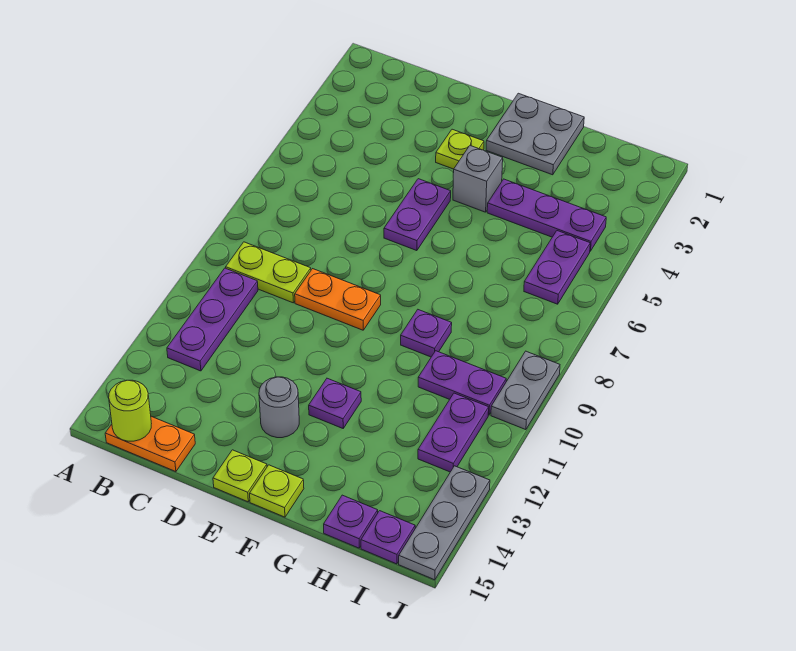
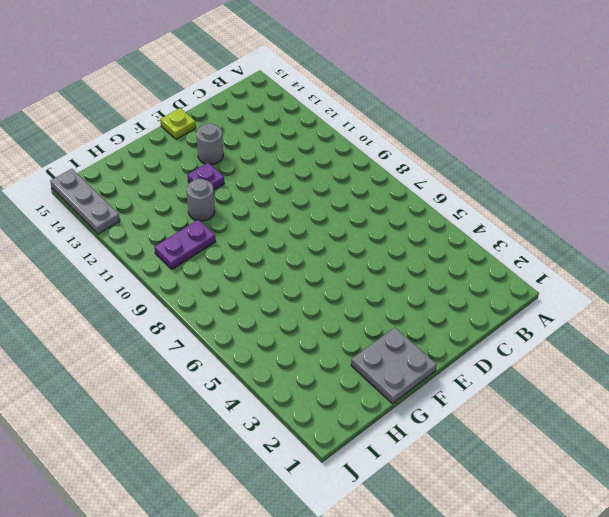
grey round brick G11 level 1 -> none
none -> lime plate B9:C9 level 1
none -> purple plate B10:B12 level 1
none -> orange plate B15:C15 level 1

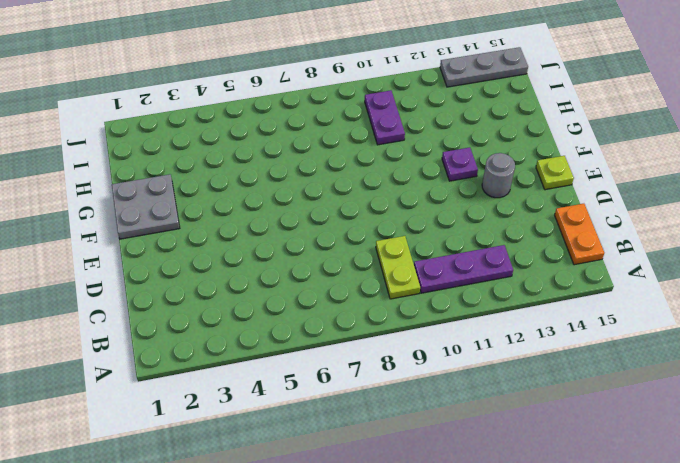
none -> orange plate D9:E9 level 1
none -> lime plate E3 level 1
none -> purple plate E5:E6 level 1

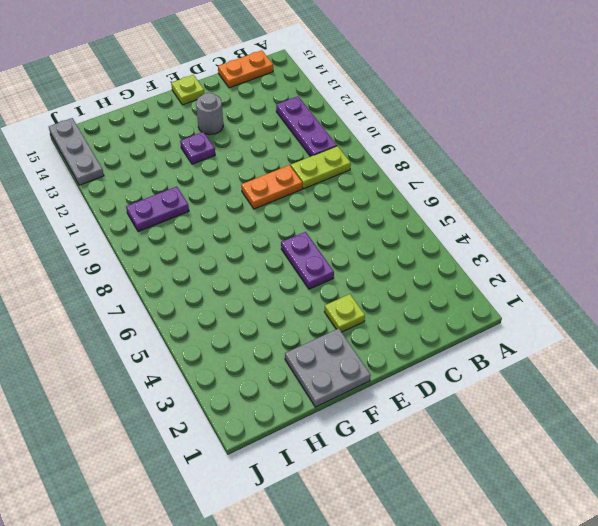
none -> grey brick F4 level 1
none -> lime plate F15 level 1
none -> purple plate G4:I4 level 1

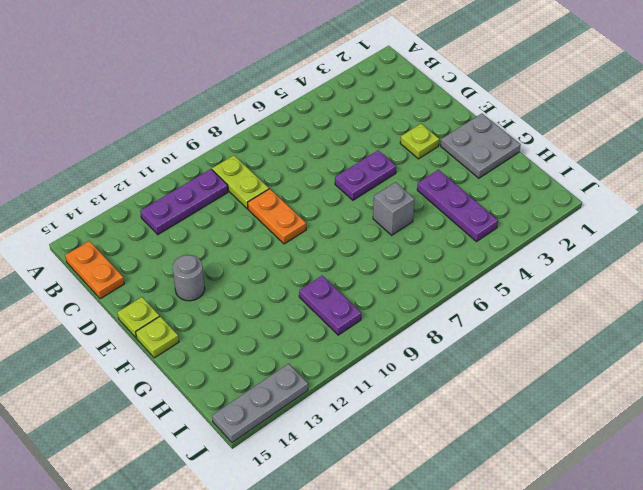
grey brick G6 level 1 -> grey brick F4 level 1
none -> purple plate F12 level 1
none -> purple plate G9 level 1
none -> purple plate H15 level 1

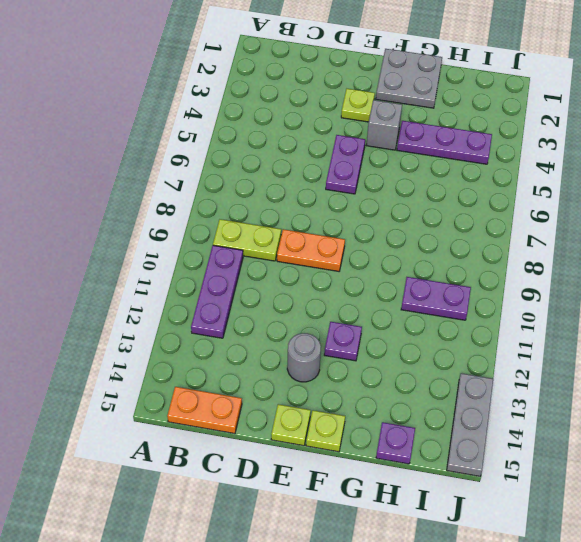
none -> purple plate G9 level 1
none -> purple plate I5:I6 level 1
none -> purple plate I11:I12 level 1

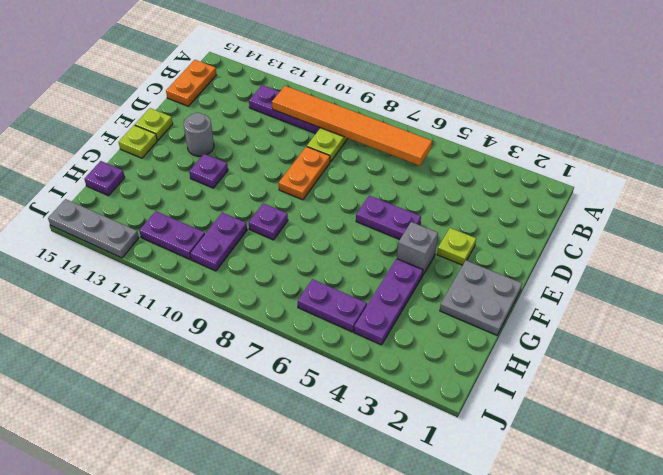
orange tile B6:B11 level 2 -> none
none -> purple plate I15 level 1
none -> grey plate J9:J10 level 1
none -> lime round brick B15 level 2

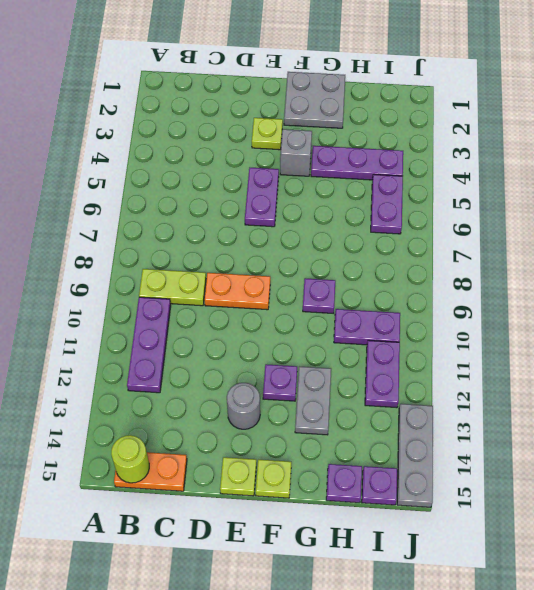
grey plate G12:G13 level 1 -> grey plate J9:J10 level 1

